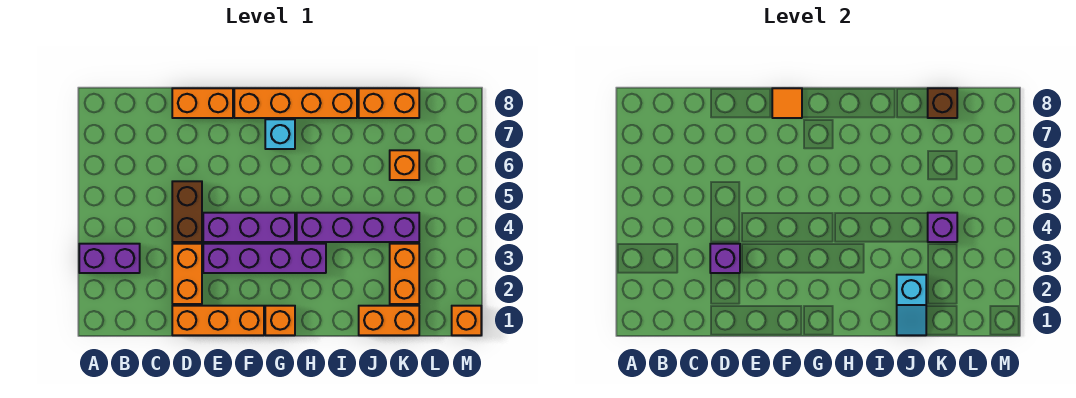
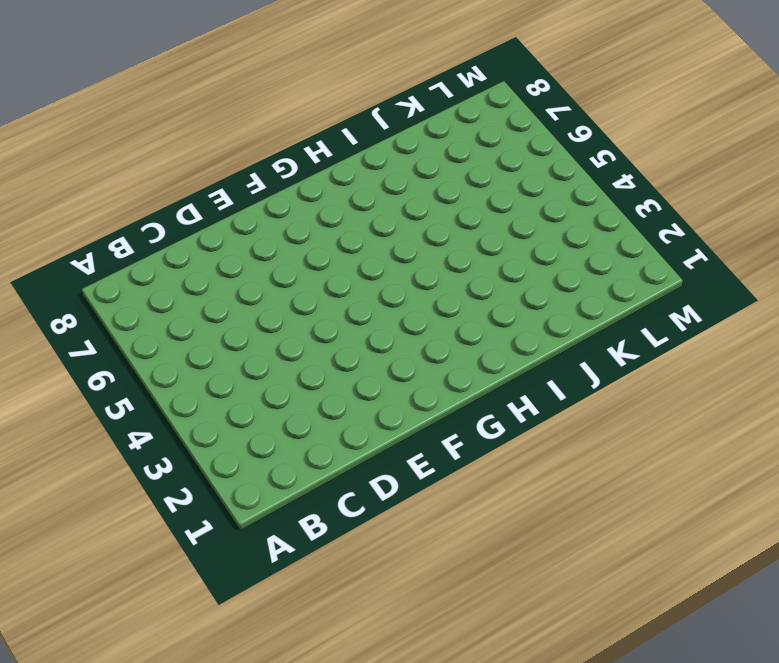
none -> purple brick A3:B3 level 1
none -> orange brick D1:F1 level 1
none -> orange brick D2:D3 level 1

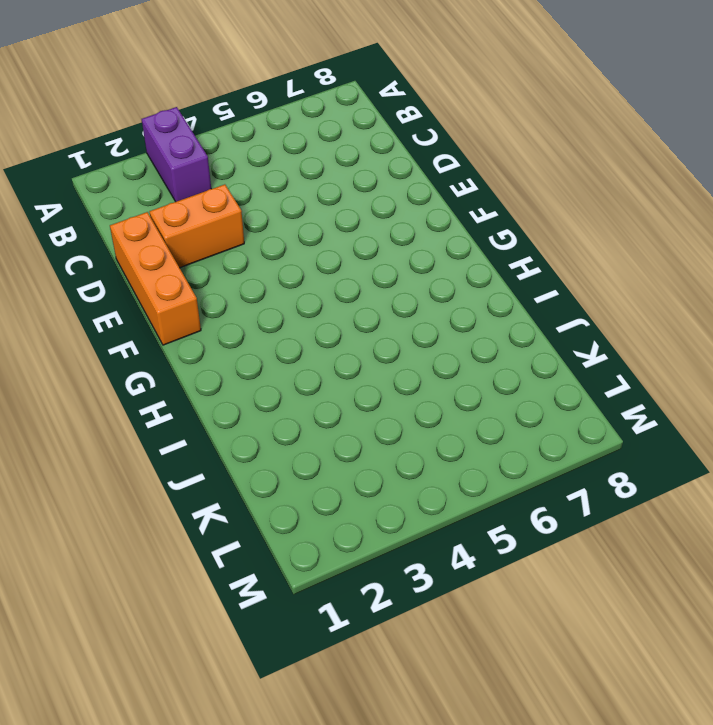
none -> brown brick D4:D5 level 1
none -> orange brick D8:E8 level 1
none -> purple brick E3:H3 level 1

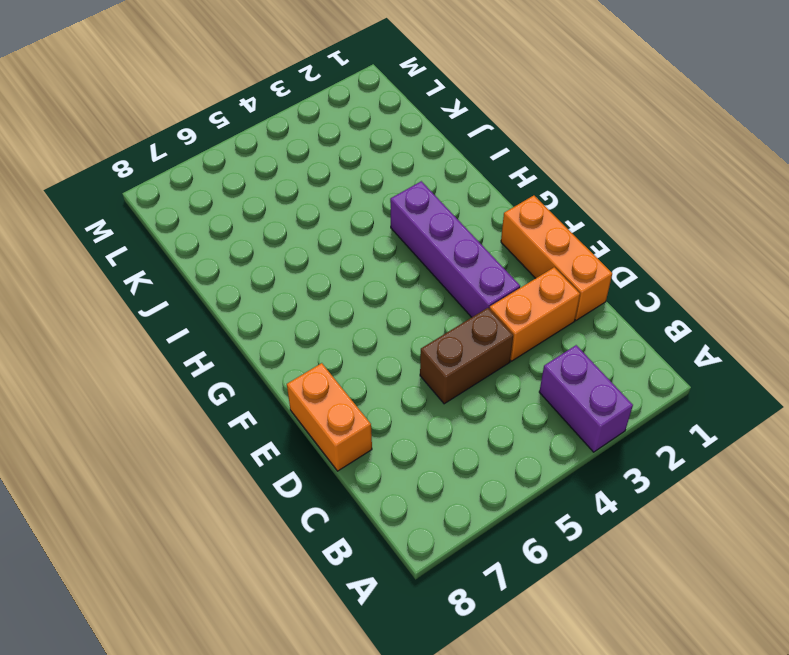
none -> purple brick E4:G4 level 1
none -> orange brick F8:I8 level 1
none -> orange brick G1 level 1

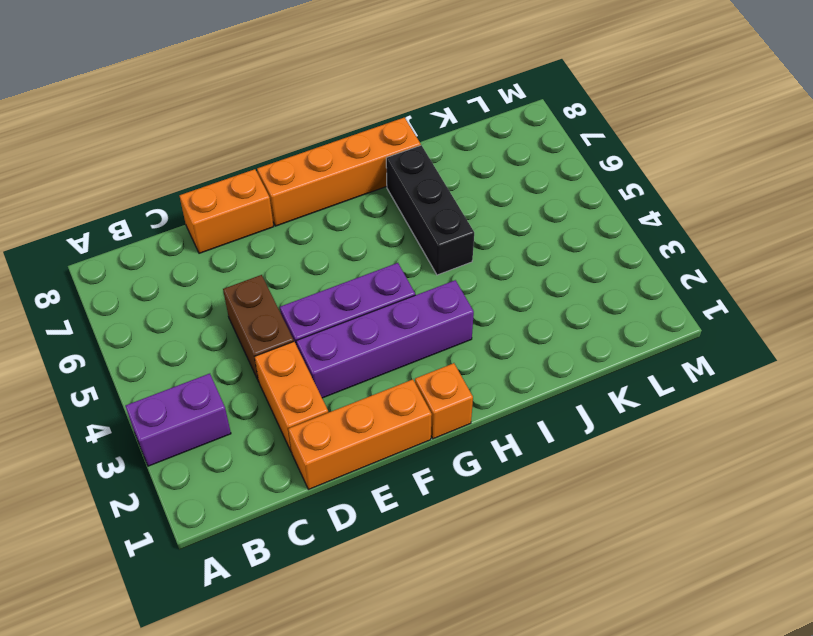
black brick I5:I7 level 1 -> none
none -> cyan brick G7 level 1
none -> purple brick H4:K4 level 1
none -> orange brick J1:K1 level 1

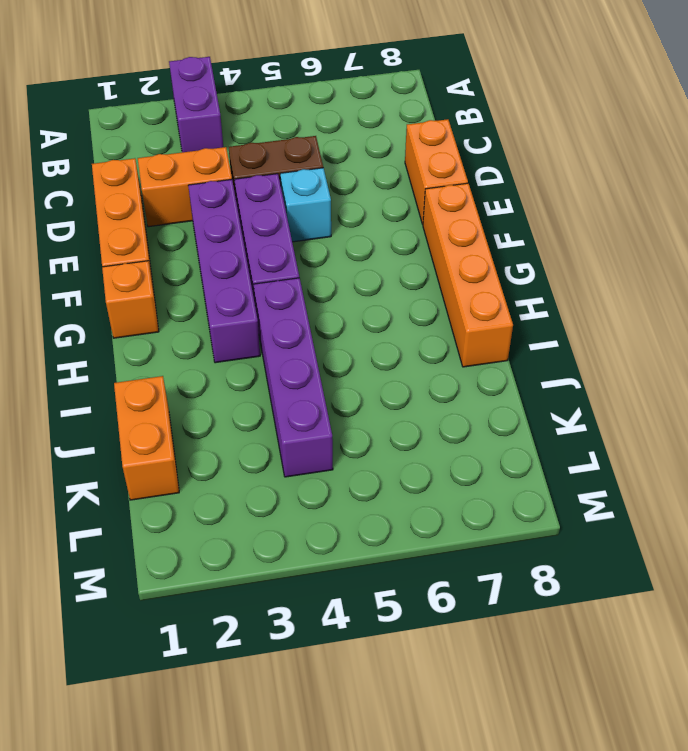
cyan brick E5 level 1 -> cyan brick G7 level 1
none -> orange brick J8:K8 level 1
none -> orange brick K2:K3 level 1
none -> orange brick K6 level 1

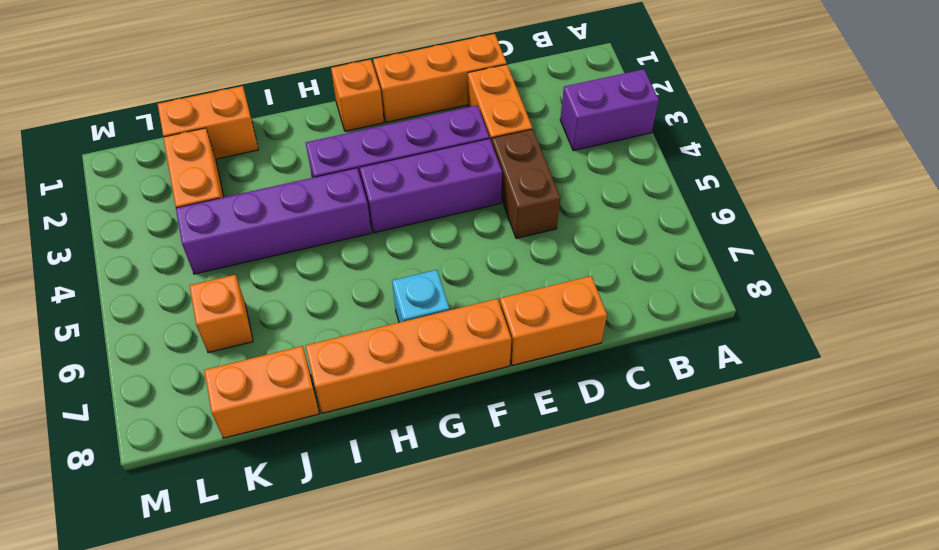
none -> orange brick M1 level 1
none -> purple brick D3 level 2
none -> orange tile F8 level 2

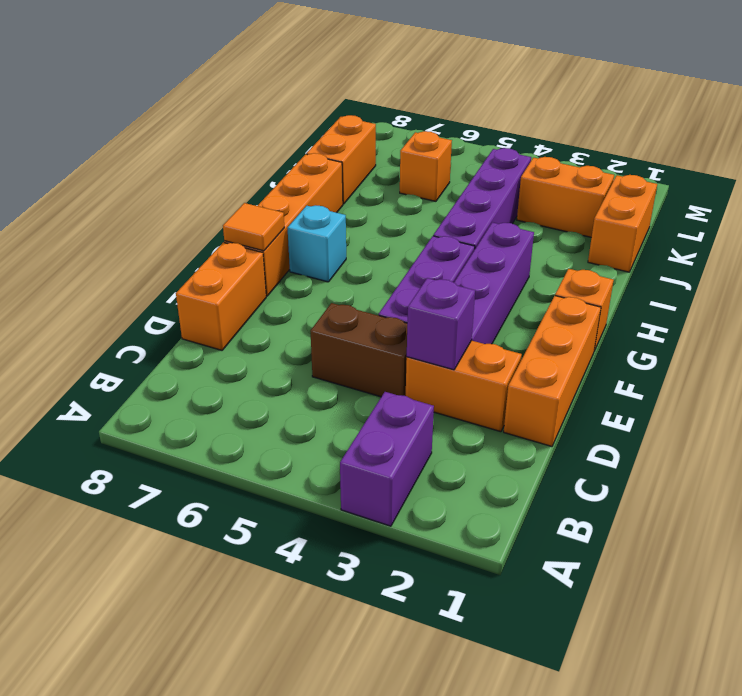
none -> orange brick M1 level 1
none -> cyan slope J1:J2 level 2 top 2
none -> purple brick K4 level 2

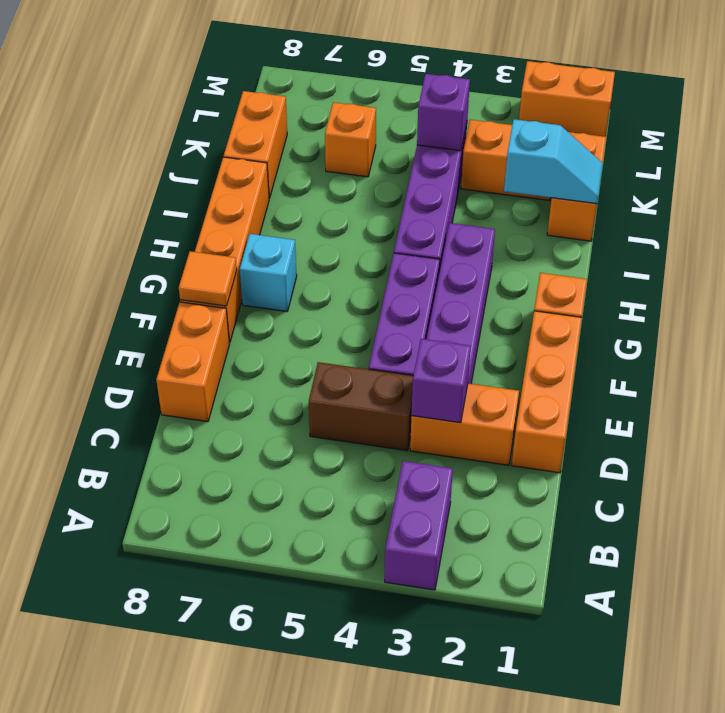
orange brick M1:M2 level 1 -> orange brick M1 level 1
none -> brown brick K8 level 2

